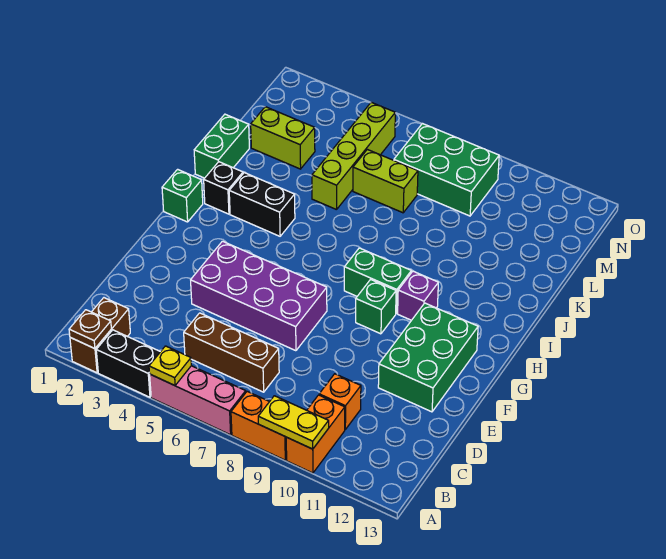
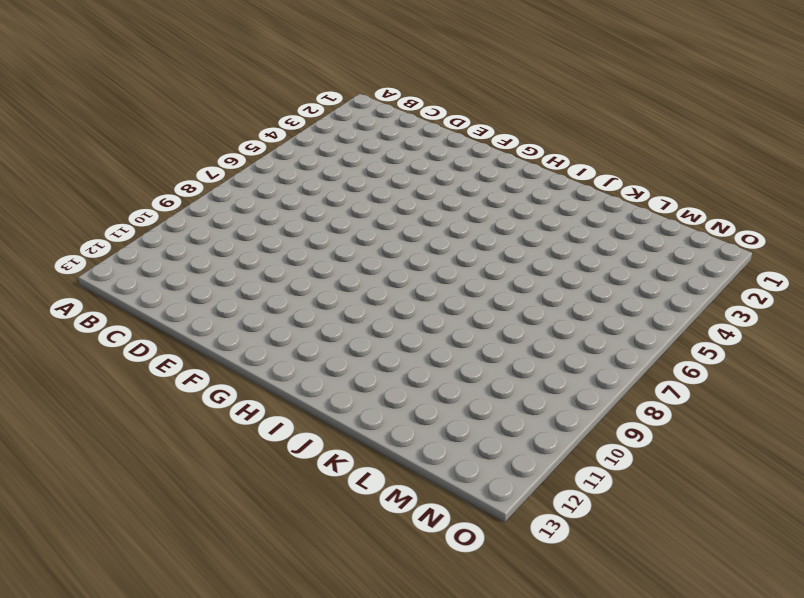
none -> brown brick A2:B2 level 1
none -> black brick A3:A4 level 1
none -> pink brick A5:A7 level 1

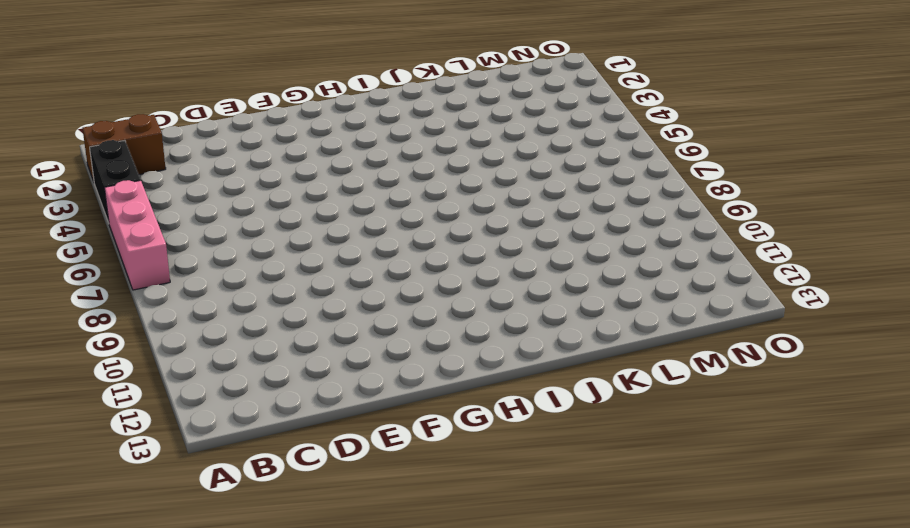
none -> orange brick A8:A9 level 1
none -> orange brick A10:B10 level 1
none -> brown brick C5:C7 level 1

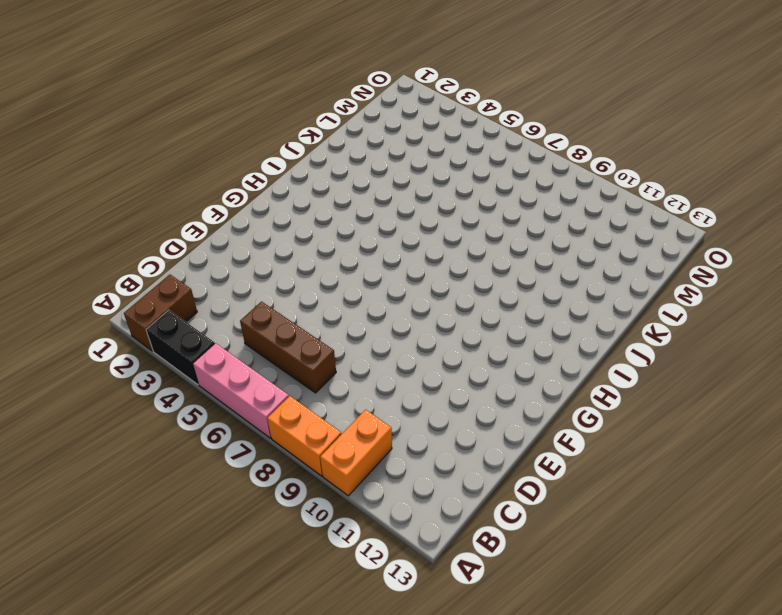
none -> orange brick C10 level 1
none -> purple brick E4:F7 level 1
none -> green brick E11:G12 level 1

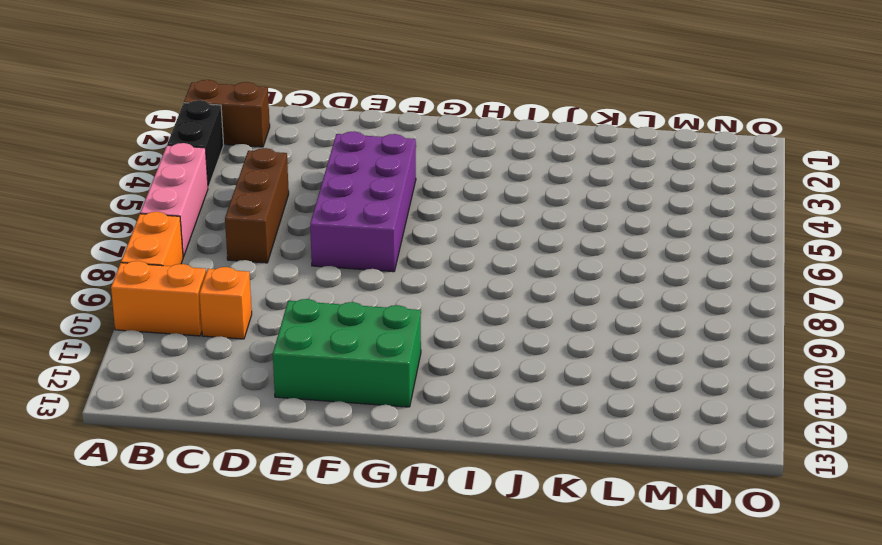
none -> green brick G9 level 1
none -> green brick H1 level 1
none -> green brick H8:H9 level 1

